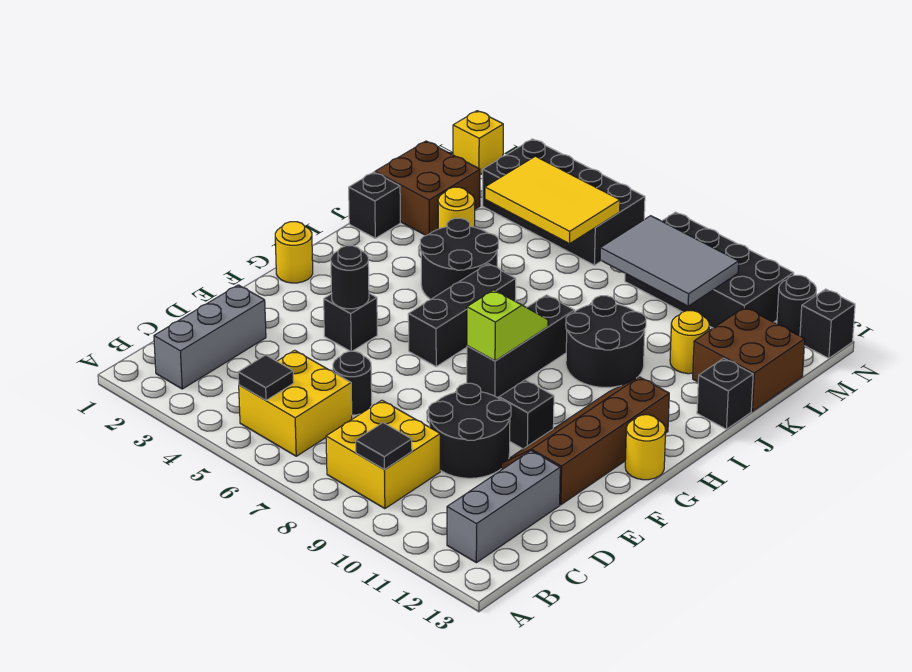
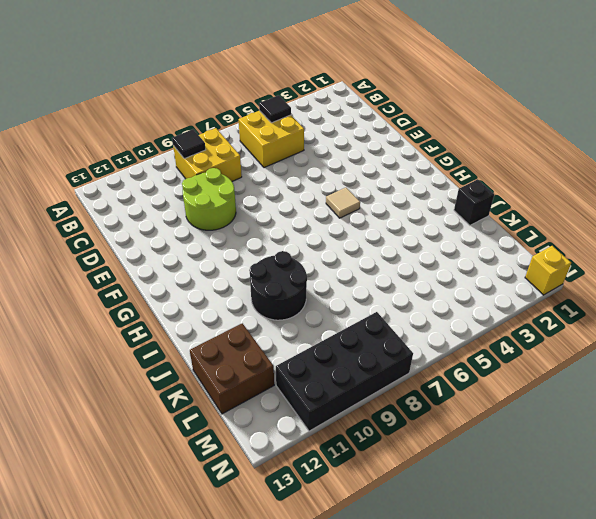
lime round brick D9:E10 level 1 -> black round brick D9:E10 level 1
tan tile G5 level 1 -> none
none -> grey brick B2:D2 level 1
none -> grey brick B12:D12 level 1
none -> black round brick D6 level 1
none -> brown slope E11:H12 level 1 top 12

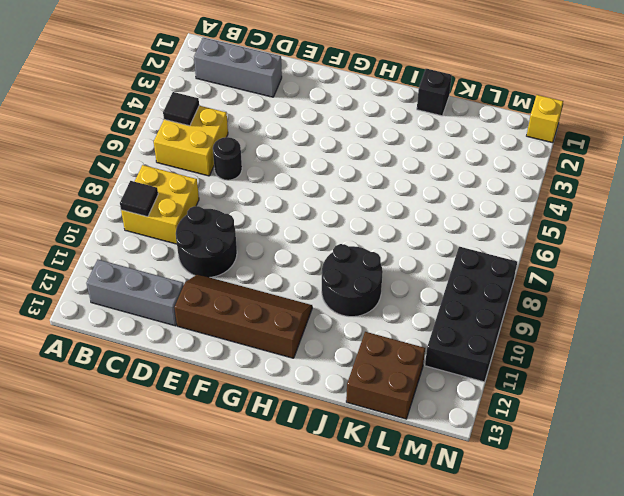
none -> black brick F4 level 1
none -> black brick F10 level 1
none -> yellow round brick G1 level 1
none -> black brick G6:I6 level 1

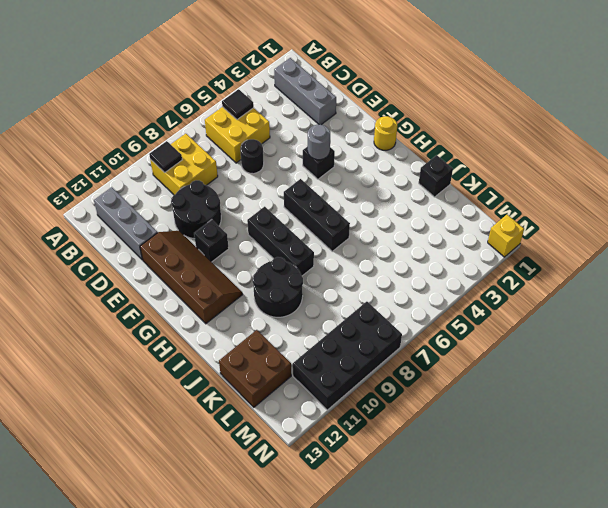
grey round brick F4 level 2 -> black round brick F4 level 2
none -> yellow round brick G13 level 1
none -> black round brick I4:J5 level 1
none -> black brick J13 level 1
none -> brown brick K1:L2 level 1

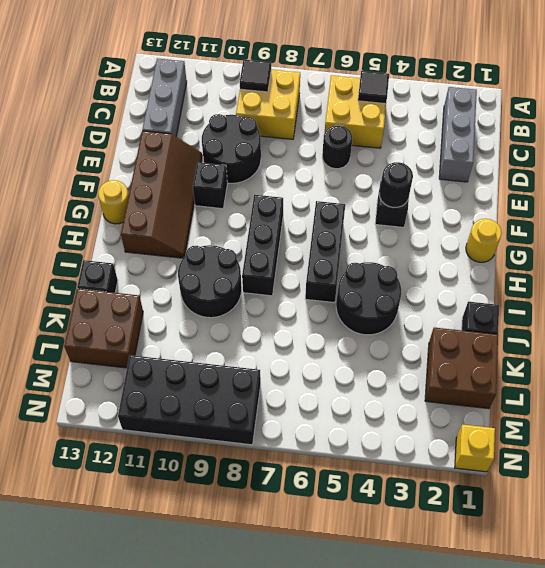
none -> yellow round brick K3 level 1
none -> yellow round brick K11 level 1
none -> black brick M3:N6 level 1
none -> black round brick N12 level 1

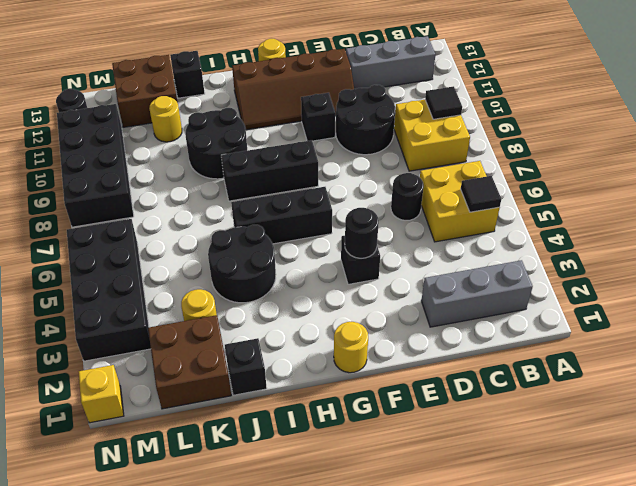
none -> black brick N13 level 1
none -> lime slope G8:H8 level 2 top G
none -> yellow tile L4:M6 level 2
none -> grey tile L8:M10 level 2

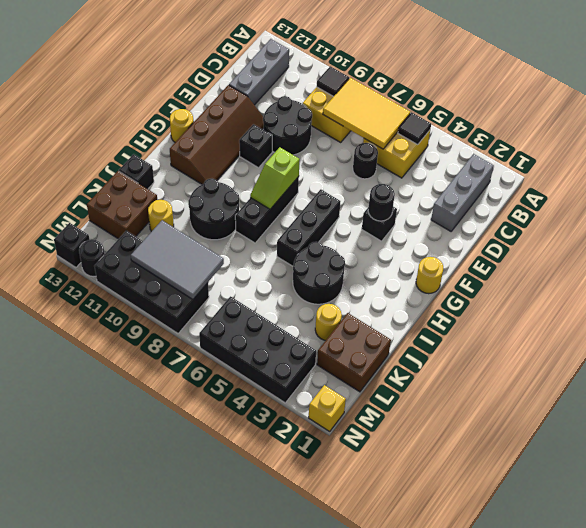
yellow tile B6:C8 level 2 -> yellow tile L4:M6 level 2
none -> black brick J1 level 1

